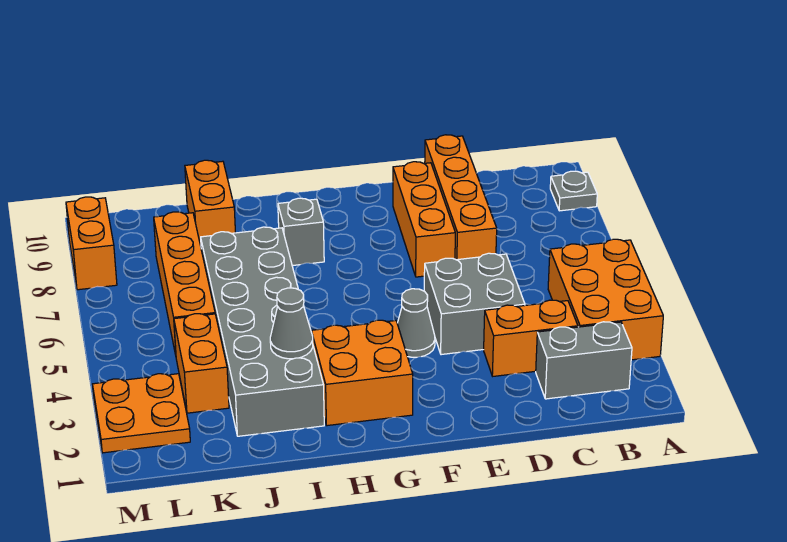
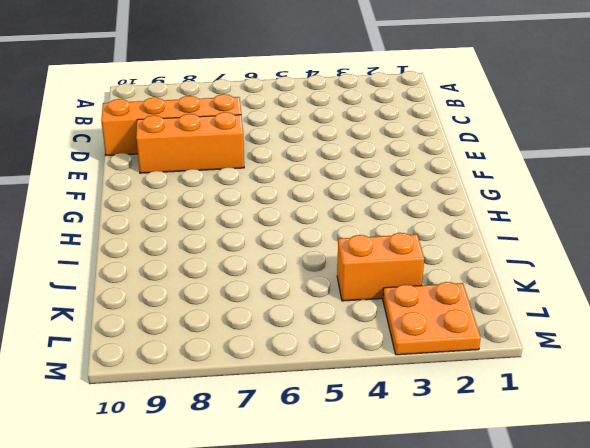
none -> orange brick A3:B5 level 1
none -> grey plate A9 level 1
none -> grey brick B2:C2 level 1

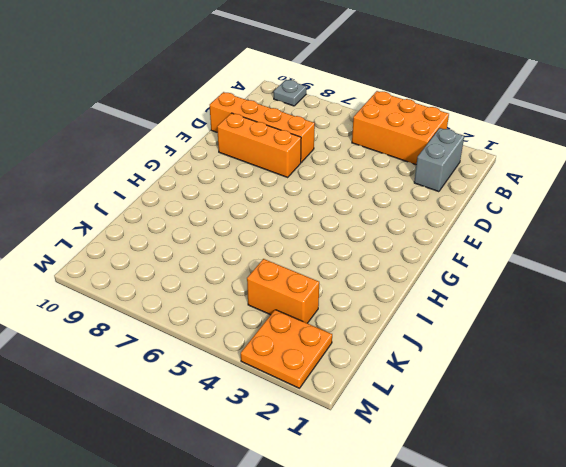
none -> orange brick C3:D3 level 1
none -> grey brick D4:E5 level 1
none -> grey cone F4 level 1

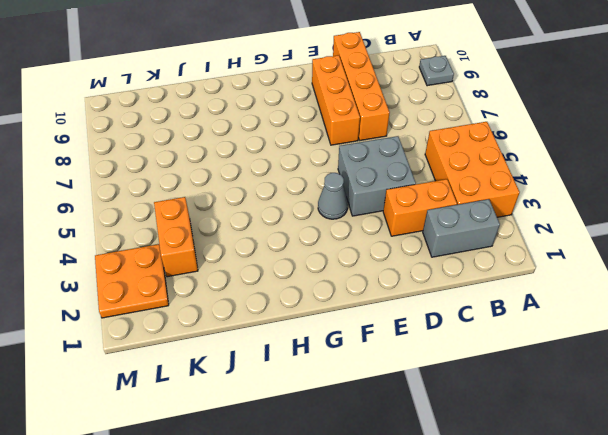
none -> orange brick G2:H3 level 1
none -> grey brick H8 level 1
none -> grey brick I2:J7 level 1

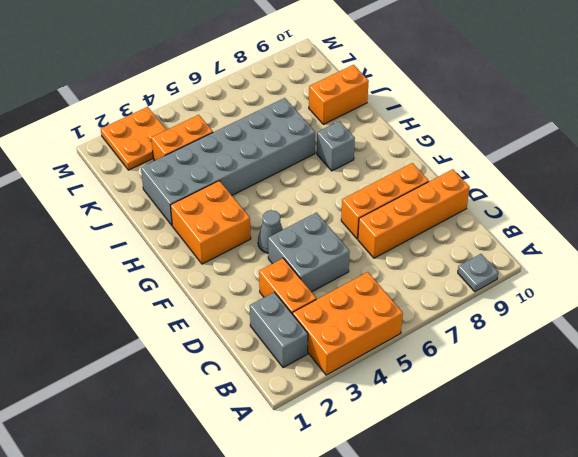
none -> orange brick K5:K8 level 1
none -> orange brick M8:M9 level 1
none -> grey cone I3 level 2

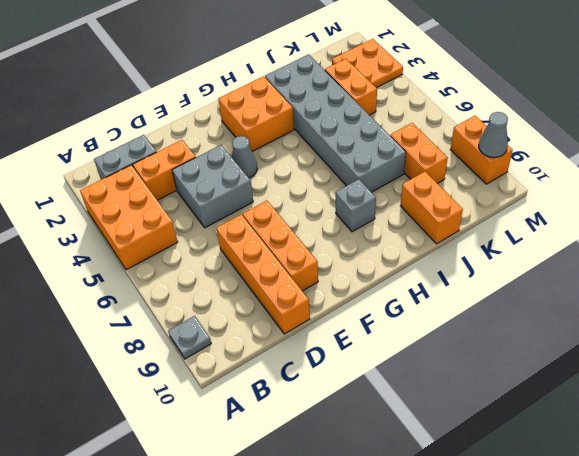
orange brick K7:K8 level 1 -> orange brick K5:K8 level 1
grey cone M9 level 2 -> grey cone I3 level 2

